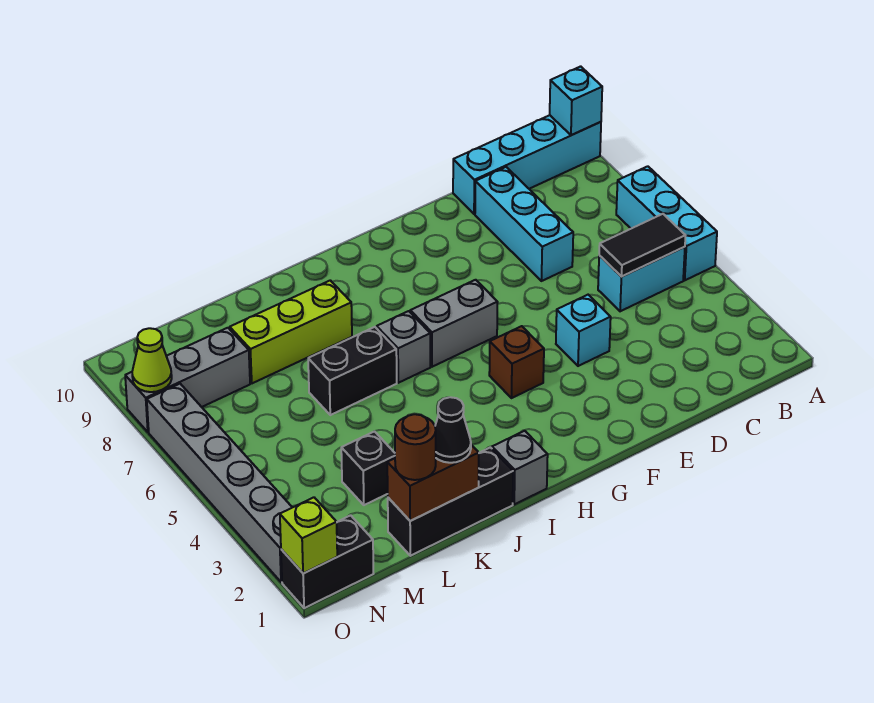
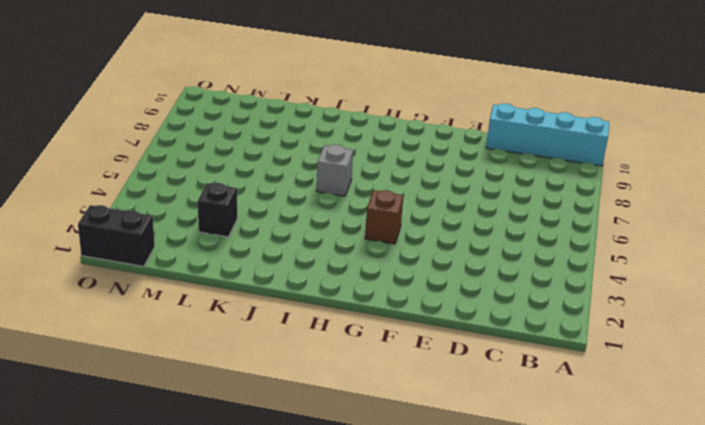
none -> cyan brick A5:A7 level 1
none -> cyan brick B5:C5 level 1
none -> cyan brick D7:D9 level 1

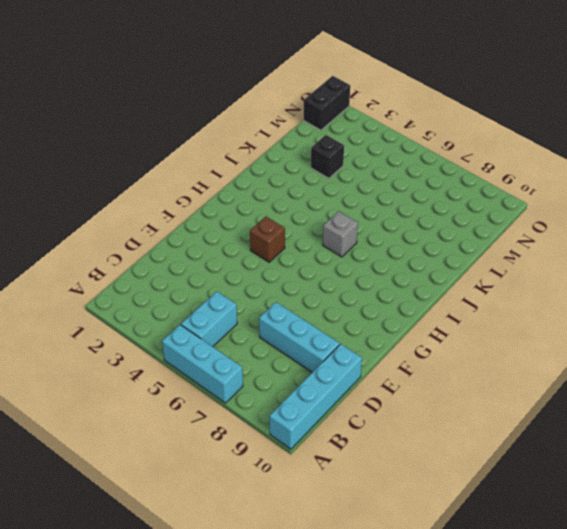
none -> cyan brick E4 level 1
none -> grey brick G6:H6 level 1
none -> grey brick I1 level 1

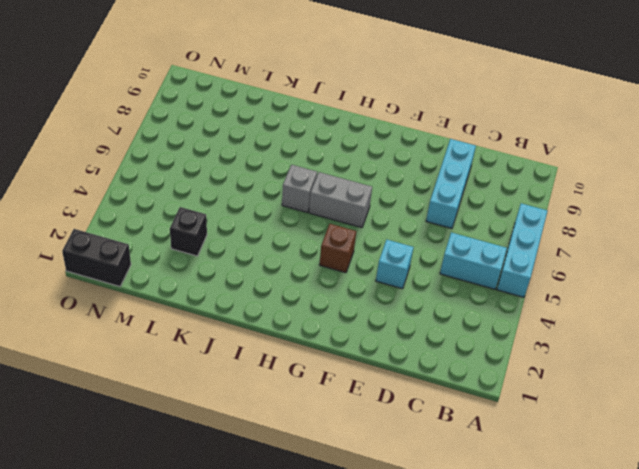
none -> cyan brick A10:D10 level 1
none -> grey brick I1 level 1
none -> black brick J1:L1 level 1

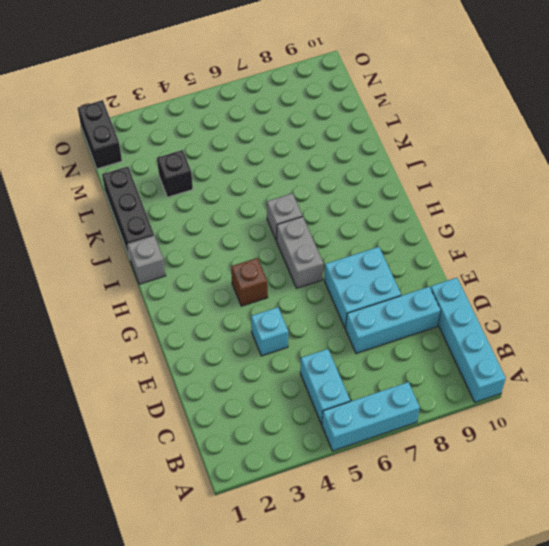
cyan brick E7:F8 level 1 -> none
none -> black brick J6:K6 level 1
none -> lime brick J8:L8 level 1
none -> grey brick M8:O8 level 1

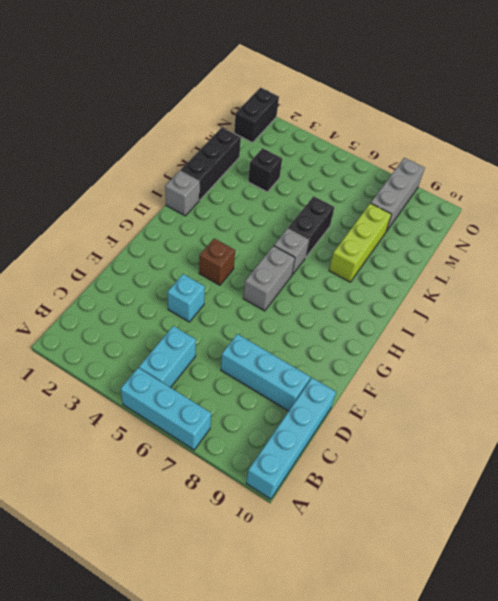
none -> grey brick O2:O7 level 1
none -> cyan brick A10 level 2
none -> black tile B5:C5 level 2

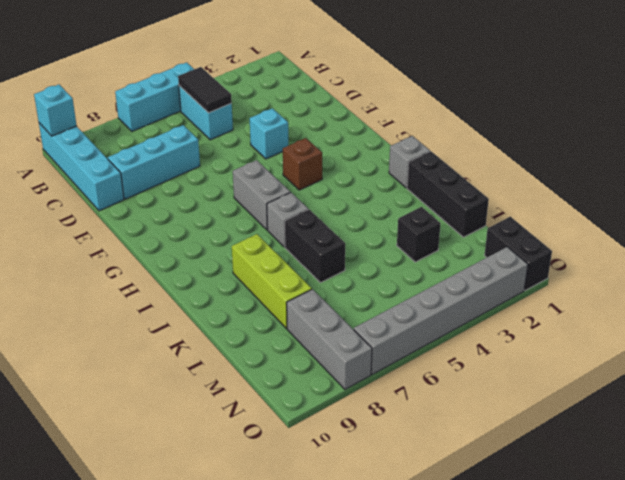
none -> brown brick K1:L1 level 2
none -> lime brick O1 level 2
none -> lime cone O8 level 2

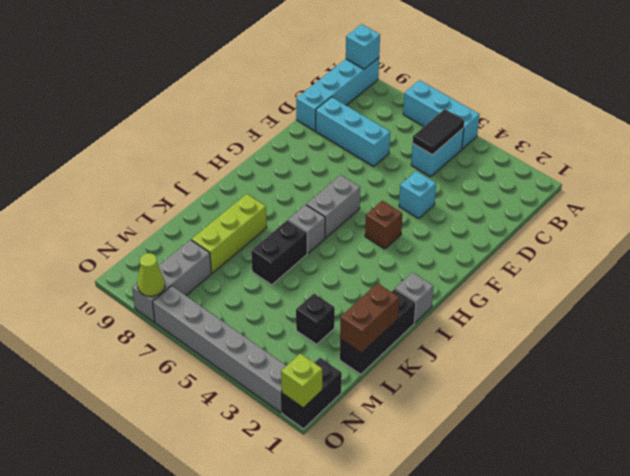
none -> black cone K1 level 3
none -> brown round brick L1 level 3

